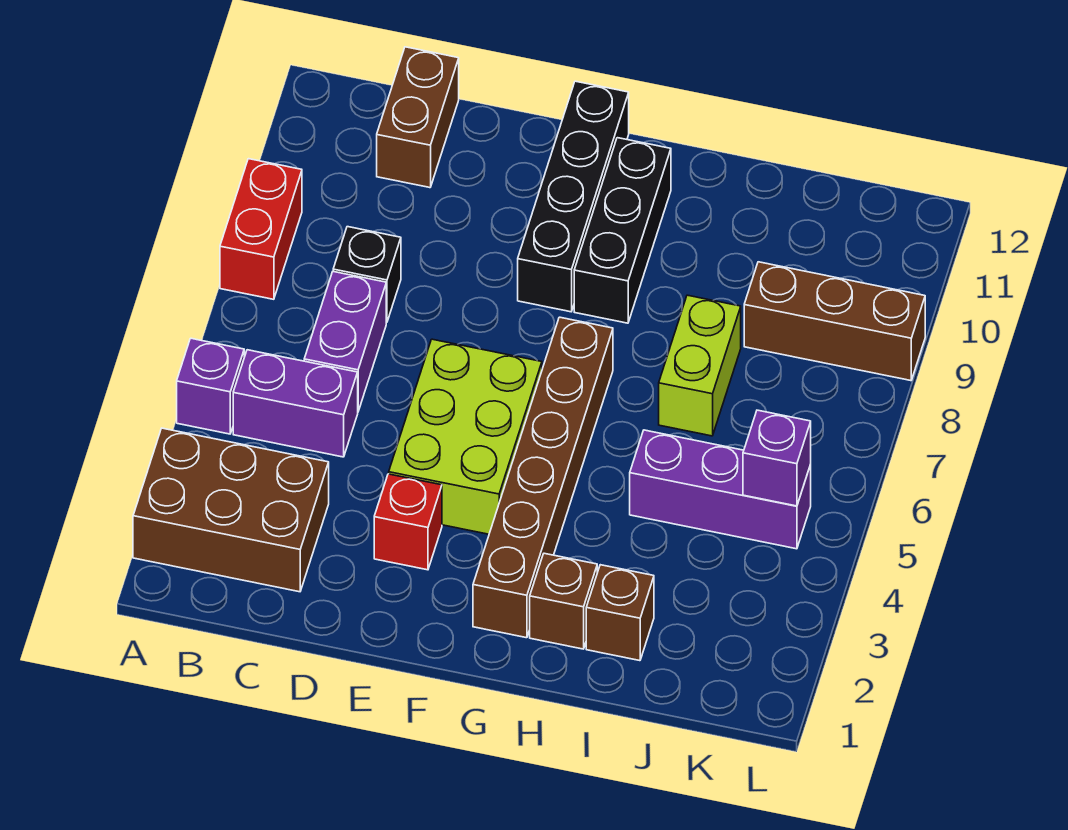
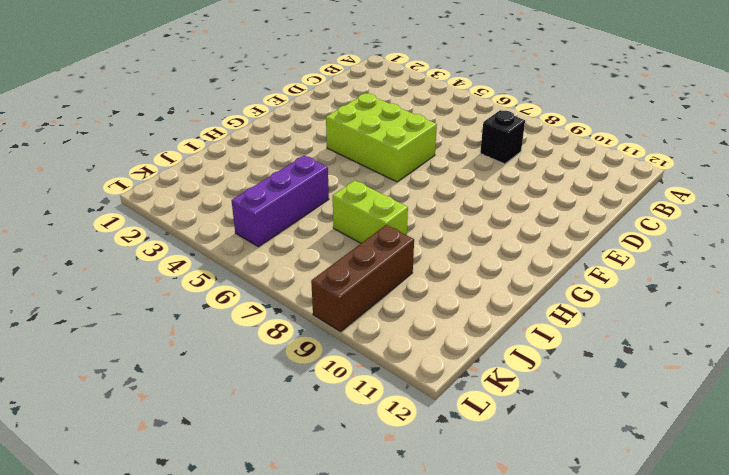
none -> brown brick A2:C3 level 1
none -> purple brick A5 level 1
none -> red brick A8:A9 level 1

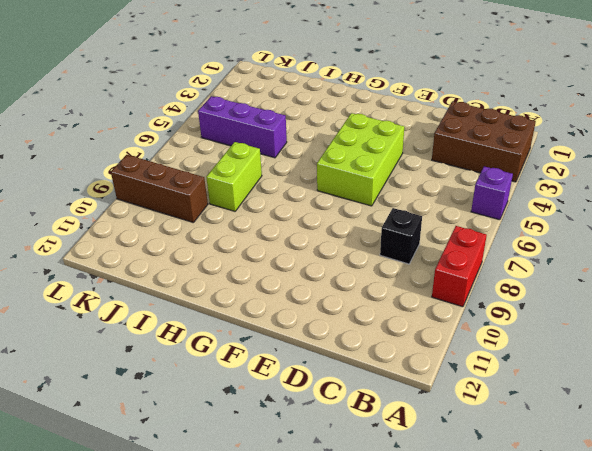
none -> purple brick B5:C5 level 1
none -> purple brick C6:C7 level 1
none -> brown brick C11:C12 level 1

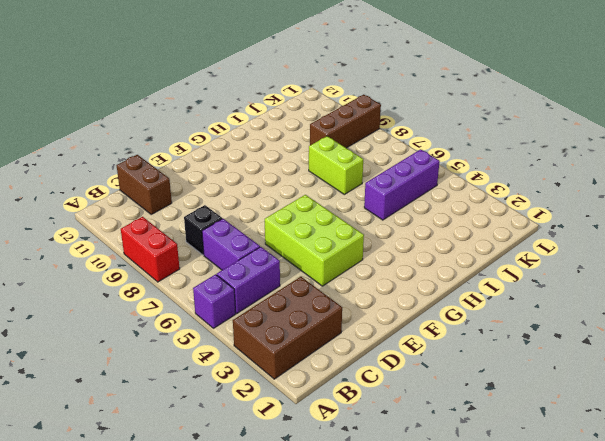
none -> red brick E3 level 1
none -> black brick F9:F12 level 1
none -> brown brick G2:G7 level 1

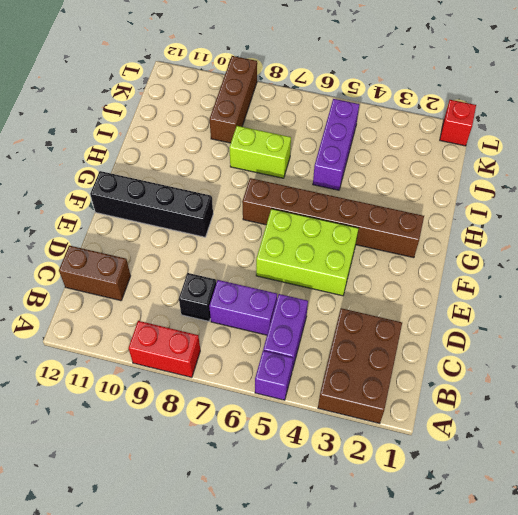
red brick L1 level 1 -> red brick E3 level 1
none -> black brick G9:G11 level 1
none -> brown brick H2 level 1
none -> brown brick I2 level 1

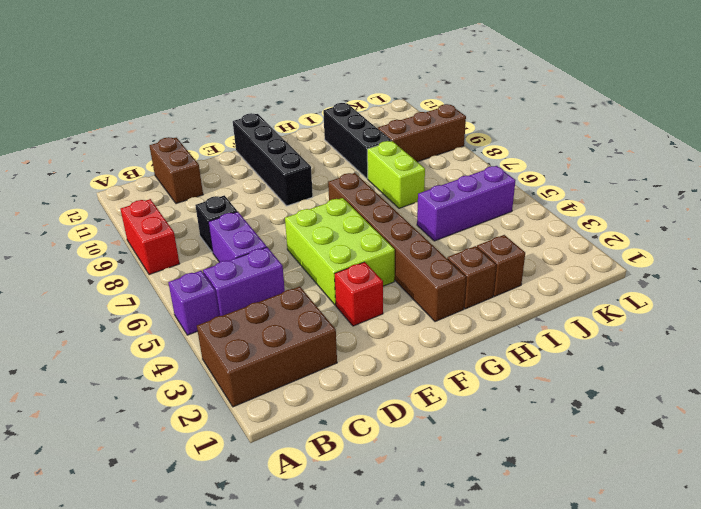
black brick I9:I11 level 1 -> black brick G9:G11 level 1
none -> purple brick K5 level 2

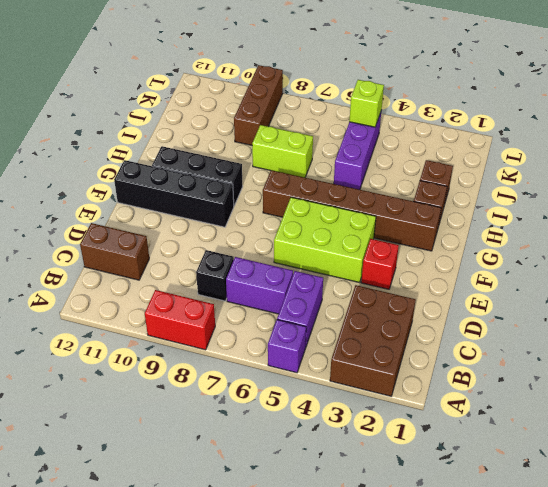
lime brick K5 level 2 -> purple brick K5 level 2

